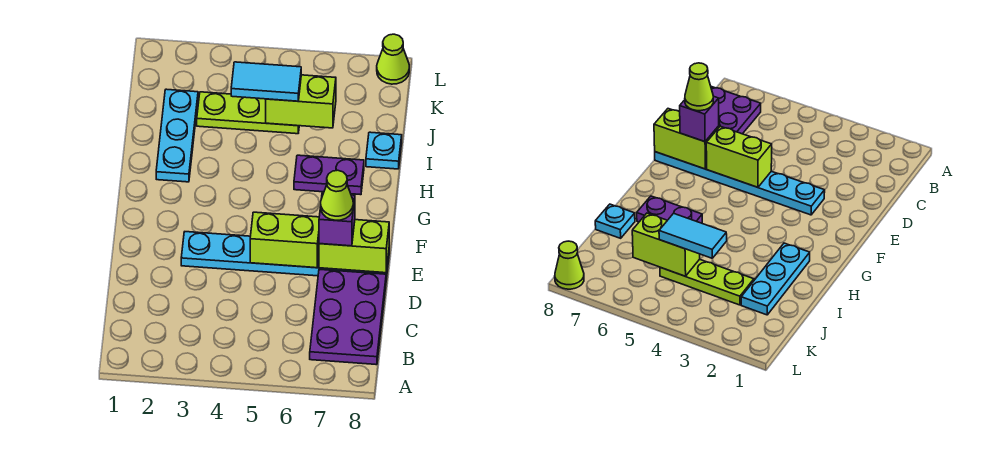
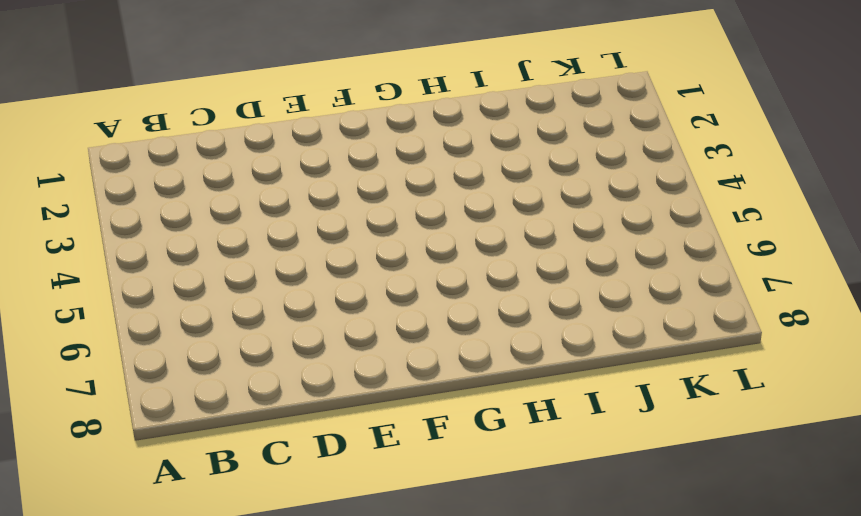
none -> purple plate B7:D8 level 1
none -> cyan plate E3:E8 level 1
none -> cyan plate H2:J2 level 1

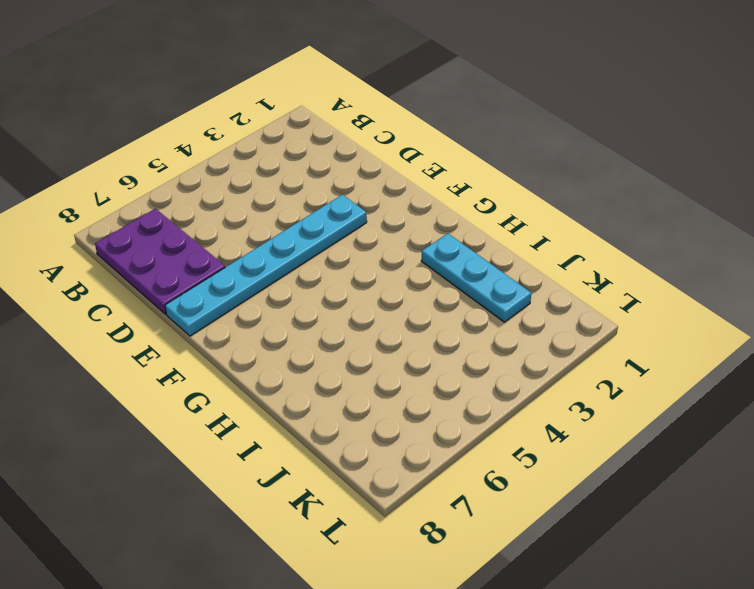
none -> purple plate H6:H7 level 1
none -> cyan plate I8 level 1
none -> lime plate J3:J5 level 1

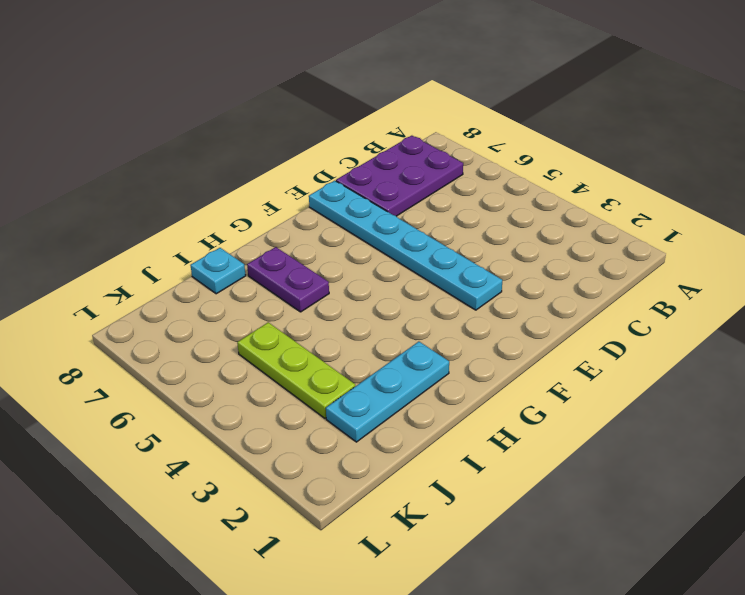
none -> lime cone L8 level 1
none -> lime brick E5:E6 level 2
none -> lime brick E7:E8 level 2

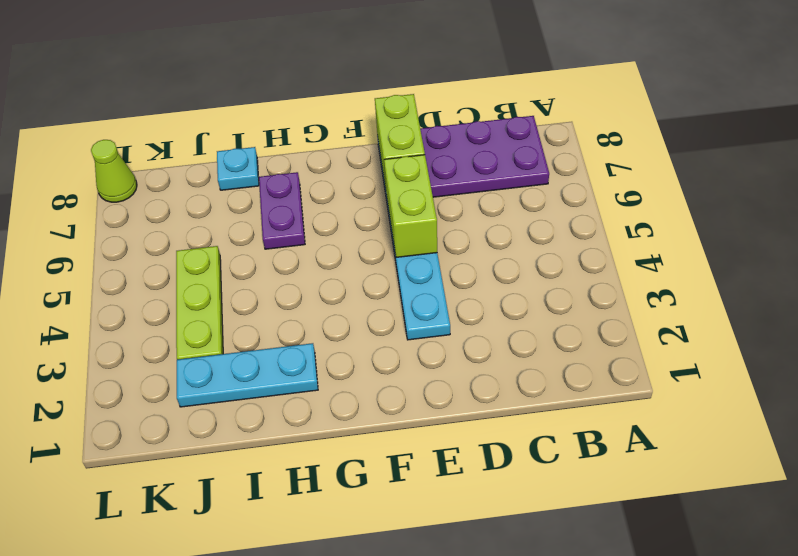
none -> lime brick J5:J6 level 2
none -> purple brick E7 level 3
none -> cyan tile J4:J5 level 3

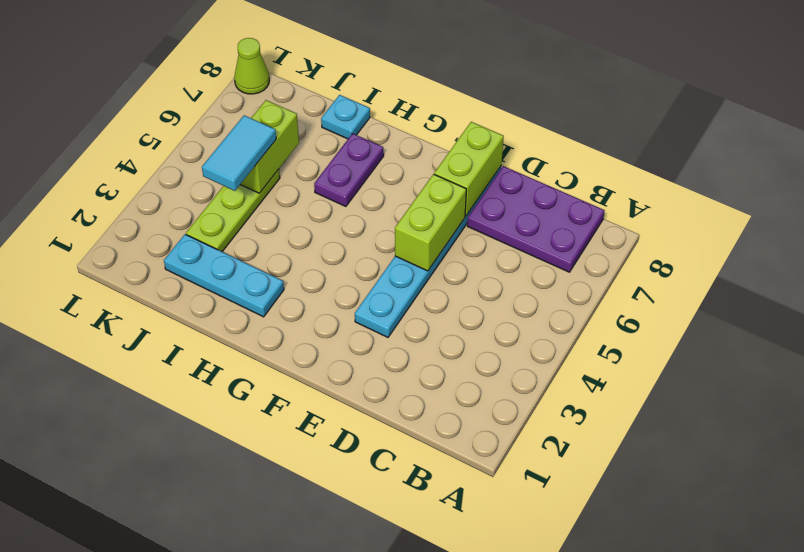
none -> purple brick E7 level 3
none -> lime cone E7 level 4

